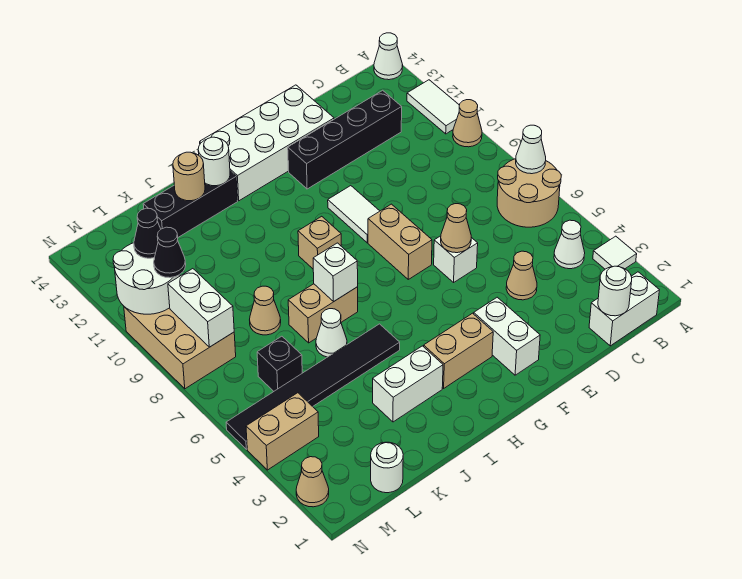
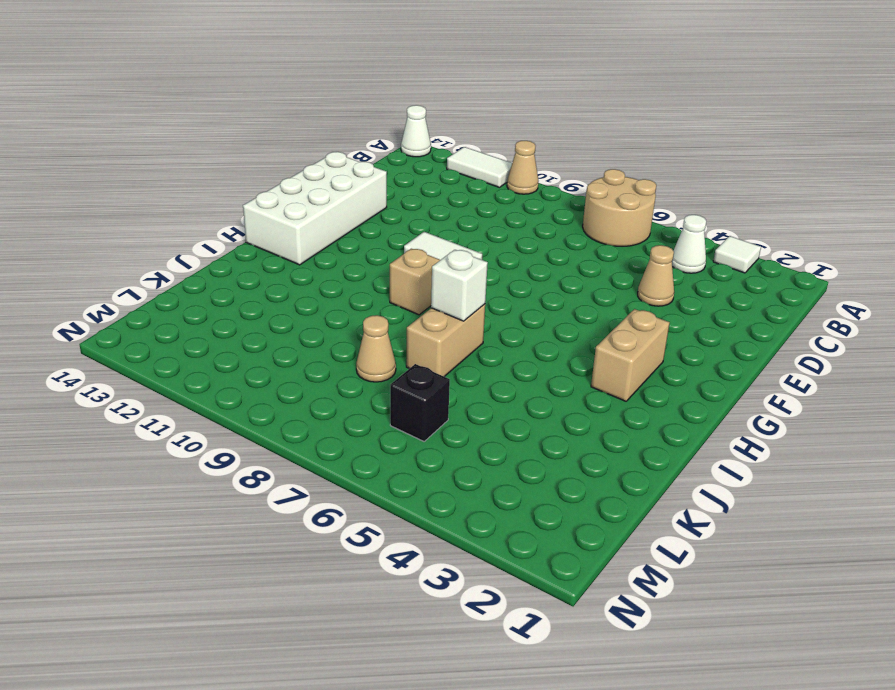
none -> white brick B1:C1 level 1
none -> black brick C12:F12 level 1
none -> white brick E6 level 1
none -> white brick F2:F3 level 1

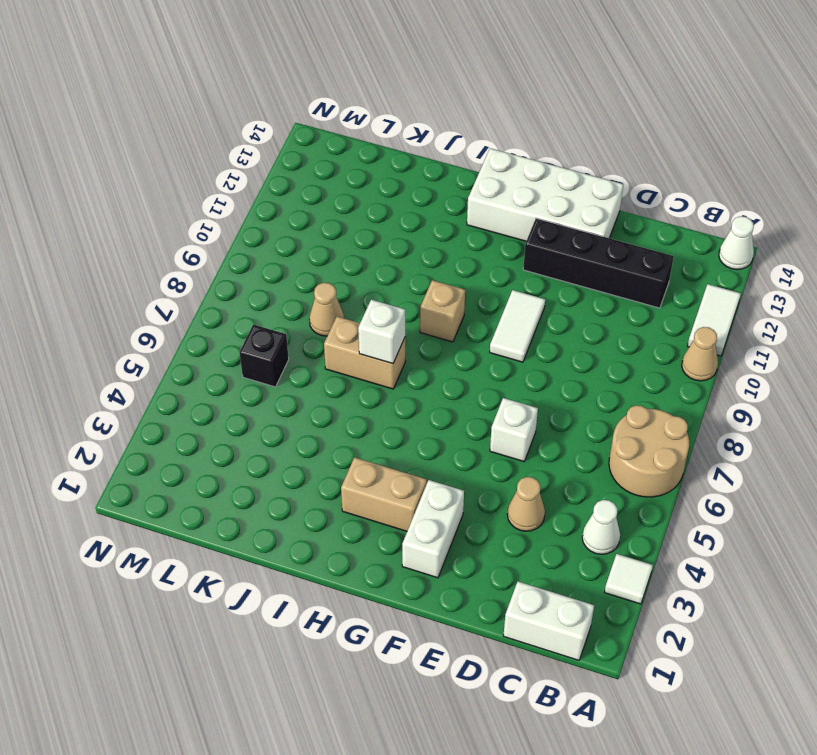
none -> tan brick F7:F8 level 1
none -> white brick I3:J3 level 1
none -> black tile I5:N5 level 1
none -> black brick I13:K13 level 1

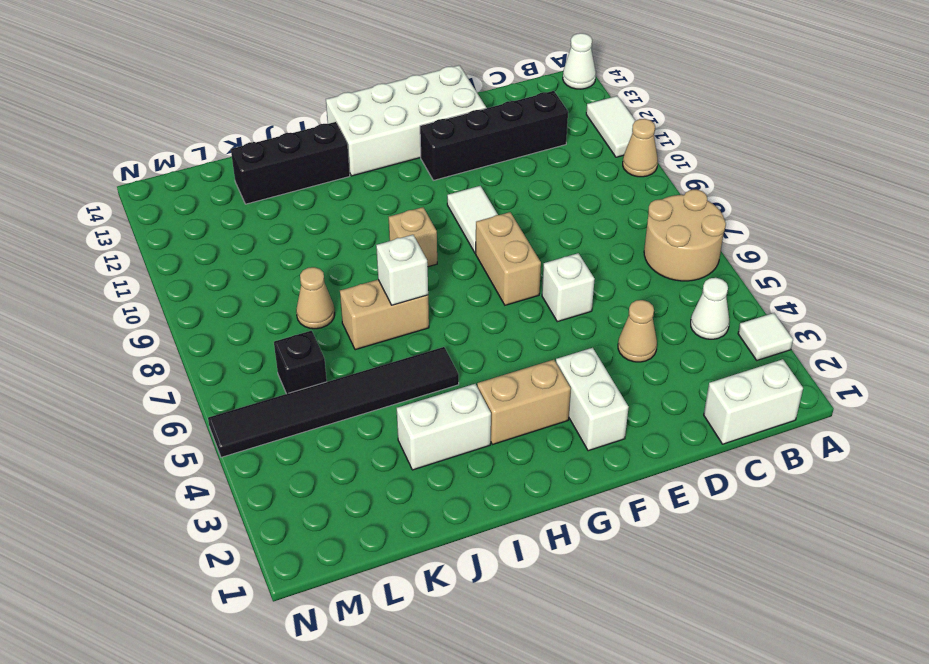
none -> white cone J6 level 1
none -> white round brick L1 level 1
none -> tan brick M4:N4 level 1
none -> tan brick M8:N10 level 1

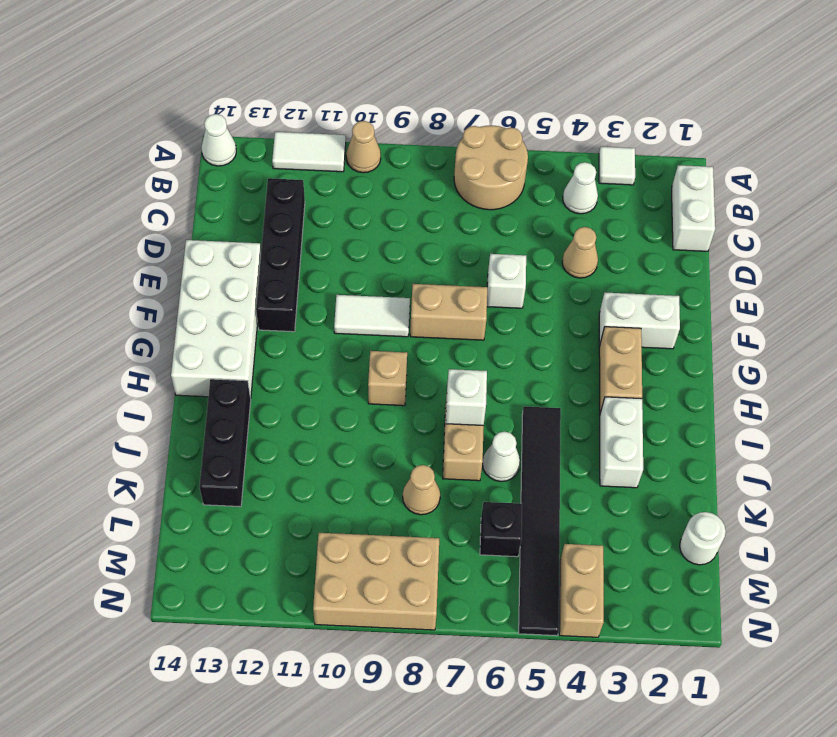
none -> tan cone N2 level 1
none -> white cone A7 level 2
none -> white round brick C1 level 2
none -> tan cone E6 level 2

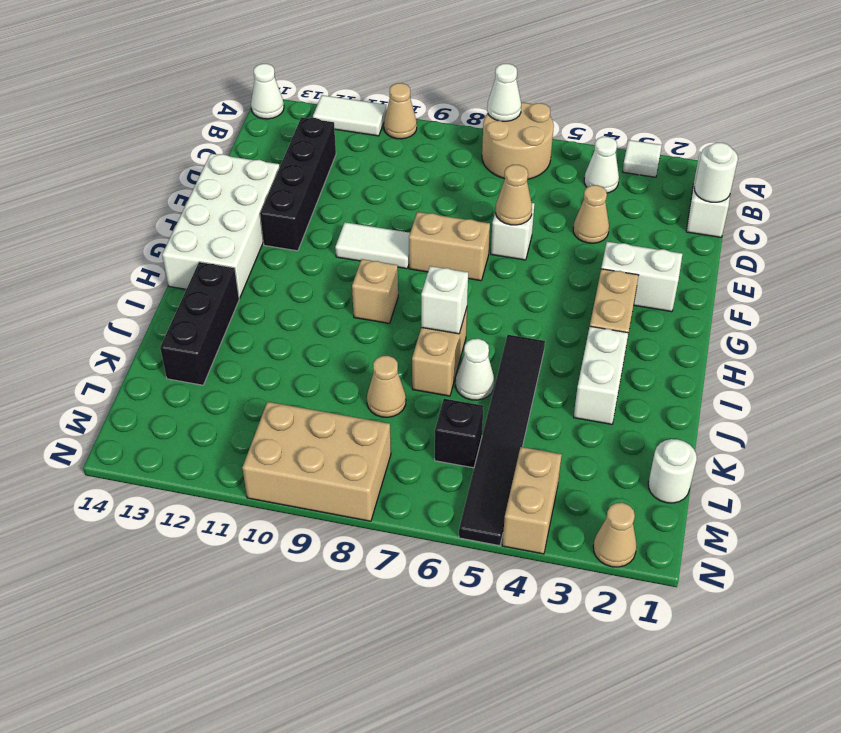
none -> white round brick I13 level 2
none -> tan round brick J13 level 2
none -> white brick M8:M9 level 2
none -> white round brick M10:N11 level 2

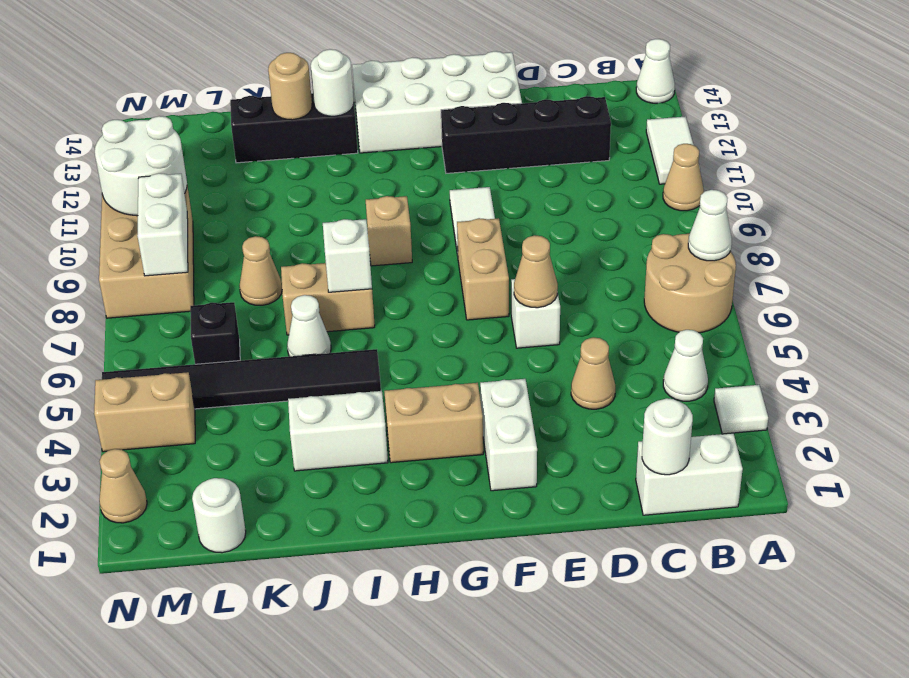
none -> black cone M10 level 3
none -> black cone M11 level 3

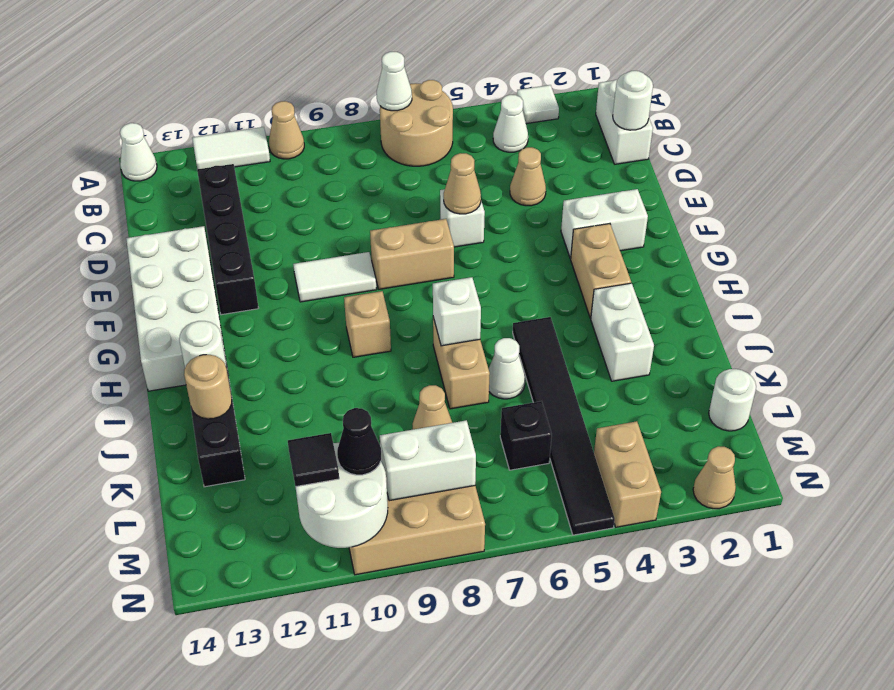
black tile M11 level 3 -> black cone M11 level 3

